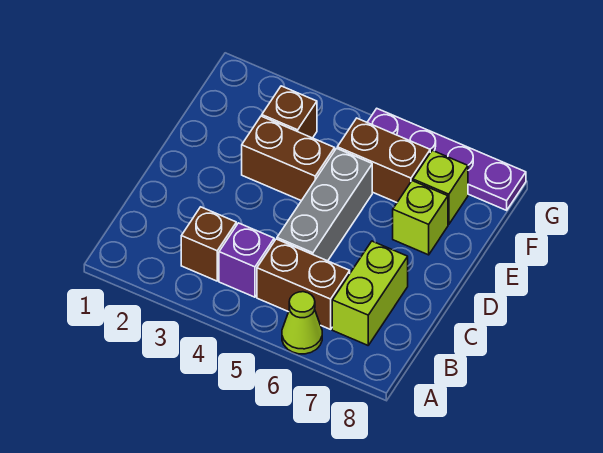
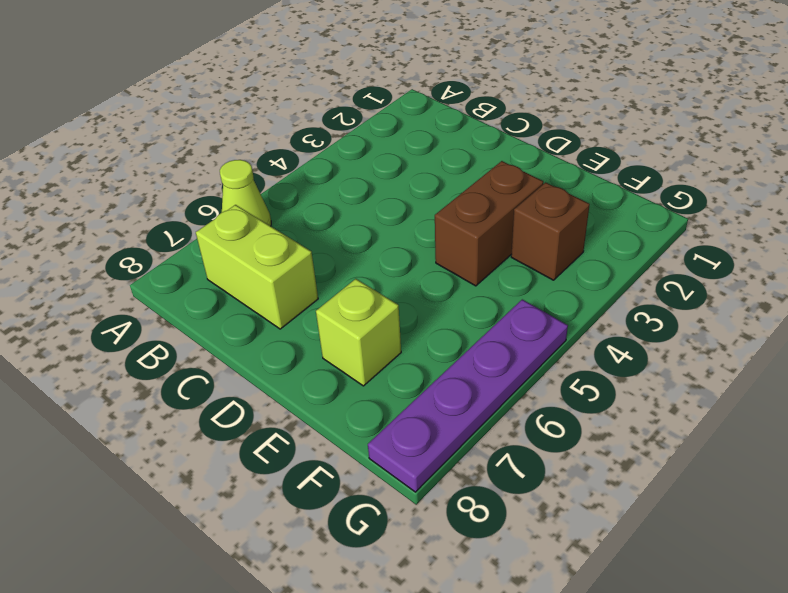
none -> brown brick B3 level 1
none -> purple brick B4 level 1
none -> brown brick B5:B6 level 1

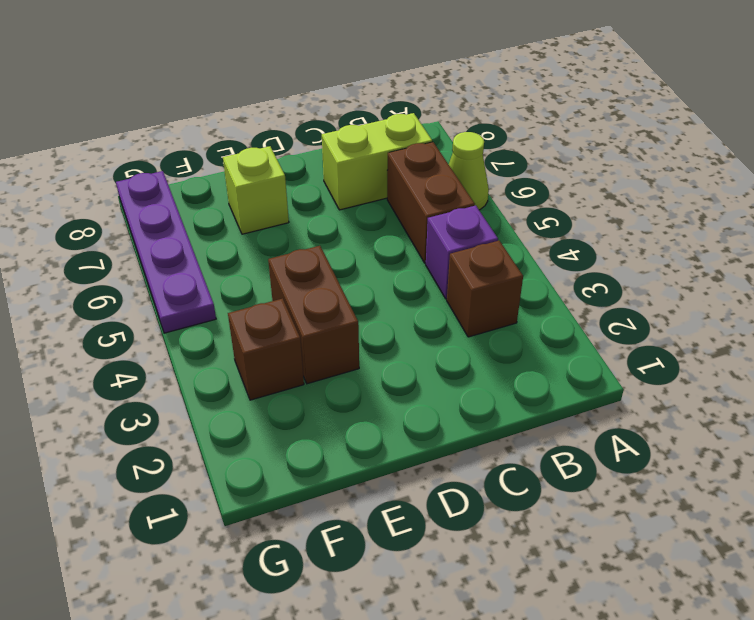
none -> grey brick C5:E5 level 1
none -> brown brick F5:F6 level 1
none -> lime brick F7 level 1

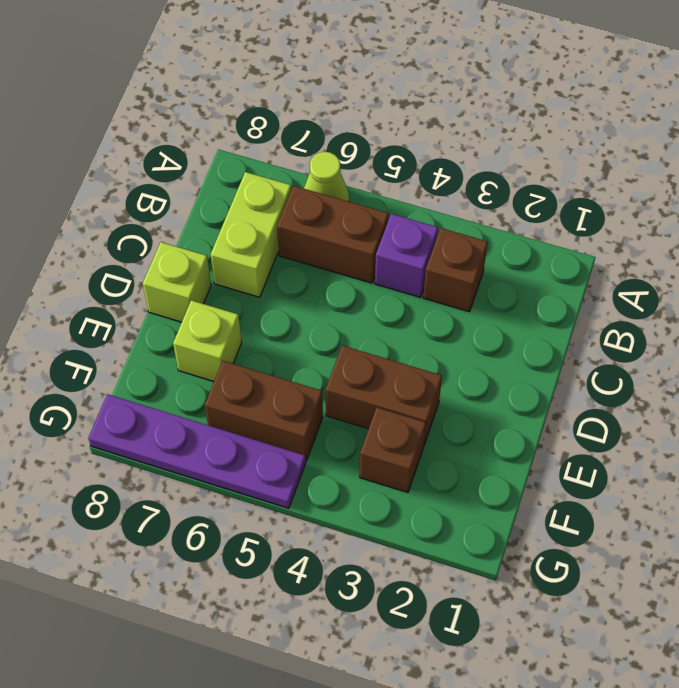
lime brick D8 level 1 -> lime brick F7 level 1
none -> grey brick C5:E5 level 1

